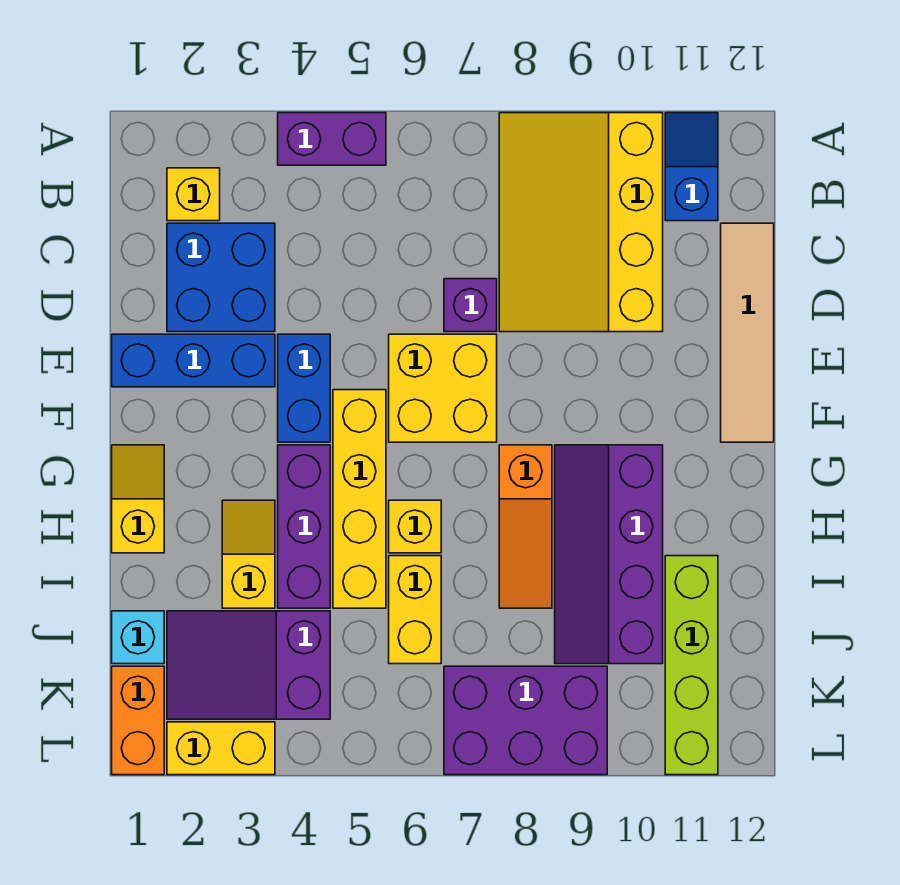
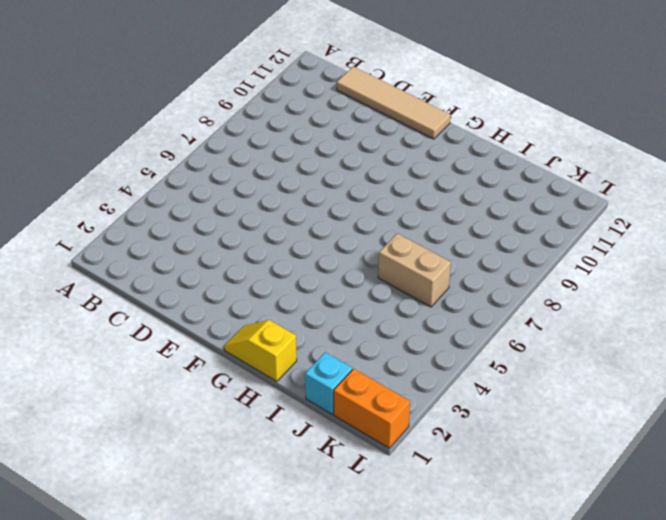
tan brick I6:J6 level 1 -> yellow brick I6:J6 level 1
none -> purple brick A4:A5 level 1
none -> yellow slope A8:D10 level 1 top 10
none -> blue slope A11:B11 level 1 top B

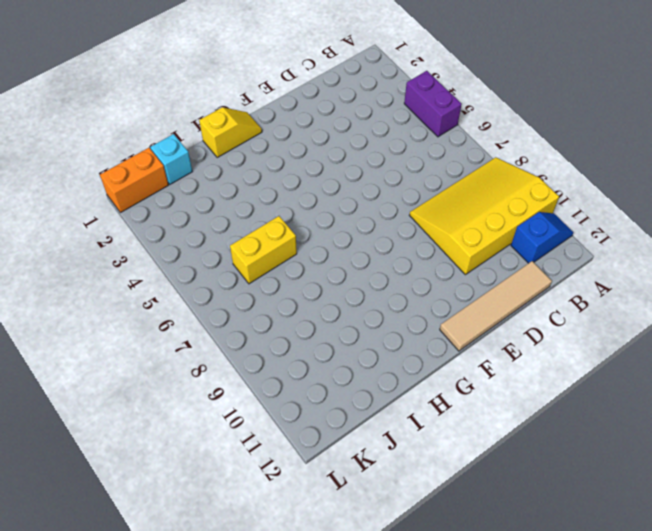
none -> yellow brick B2 level 1
none -> blue brick C2:D3 level 1
none -> purple brick D7 level 1

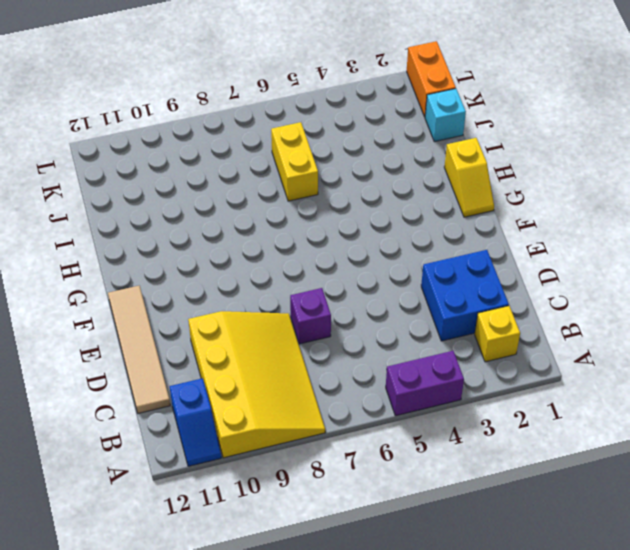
none -> blue brick E1:E3 level 1
none -> blue brick E4:F4 level 1
none -> yellow brick E6:F7 level 1

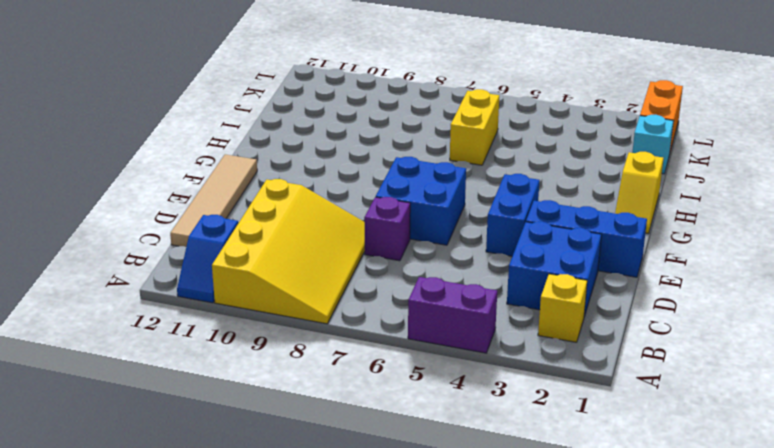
blue brick E6:F7 level 1 -> yellow brick E6:F7 level 1
none -> yellow brick F5:I5 level 1
none -> purple brick G4:I4 level 1
none -> orange slope G8:I8 level 1 top G

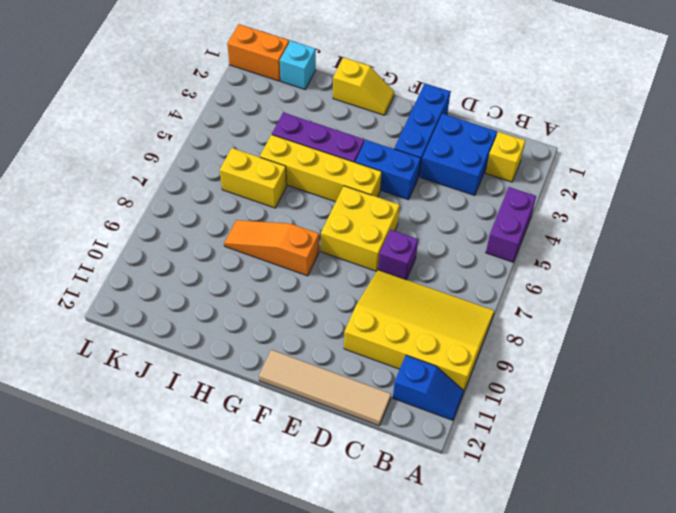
none -> purple slope G9:J10 level 1 top 10
none -> yellow slope H3:I3 level 1 top I
none -> yellow brick H6 level 1

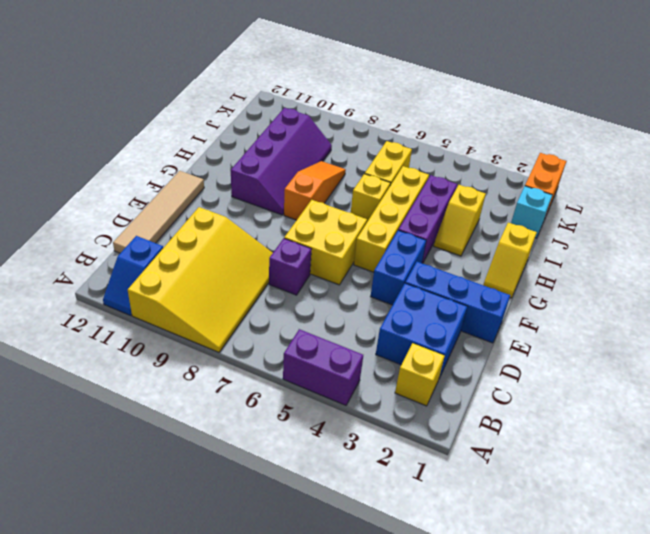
none -> lime brick I11:L11 level 1
none -> purple slope J2:K4 level 1 top 4
none -> purple brick K7:L9 level 1

